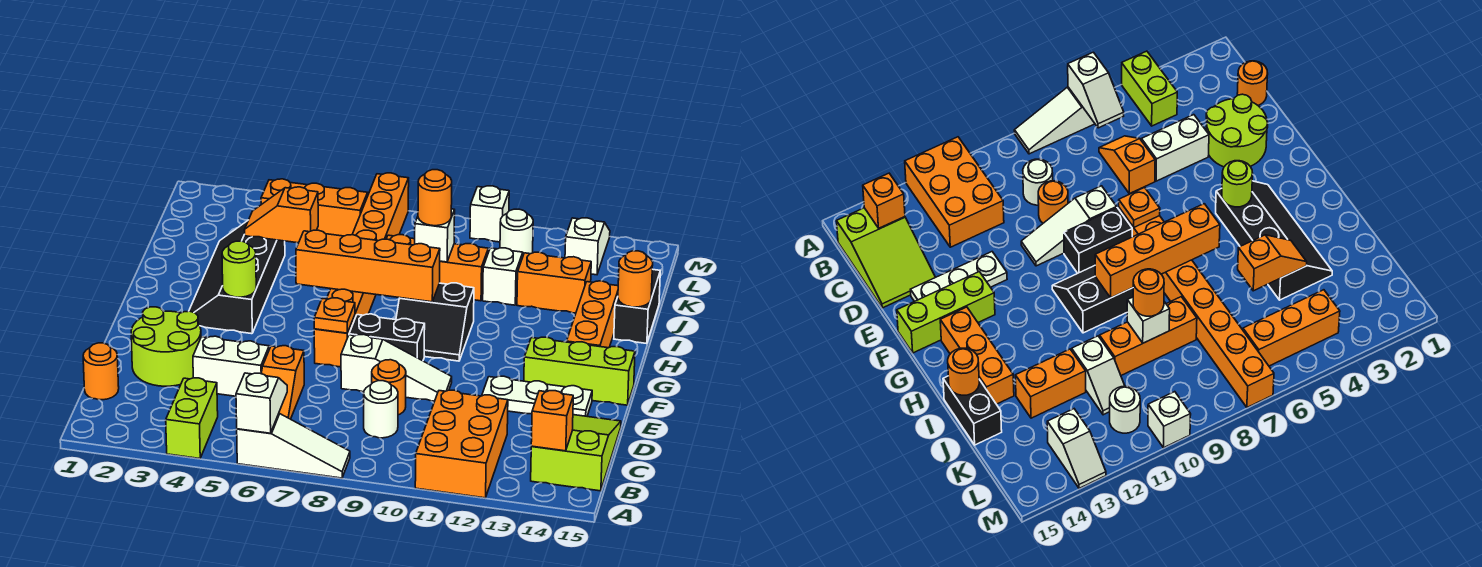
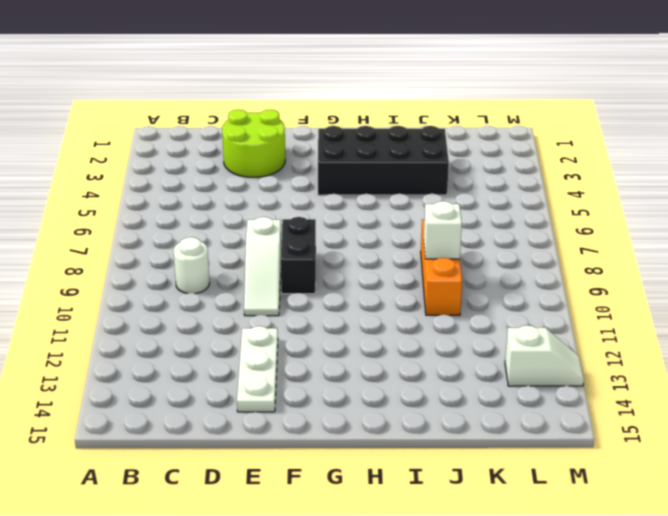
black brick G3:J4 level 1 -> black slope G3:J4 level 1 top 4
none -> lime brick A4:B4 level 1
none -> white slope A6:A8 level 1 top 6
none -> orange brick A11:C12 level 1
none -> lime slope B14:D15 level 1 top B

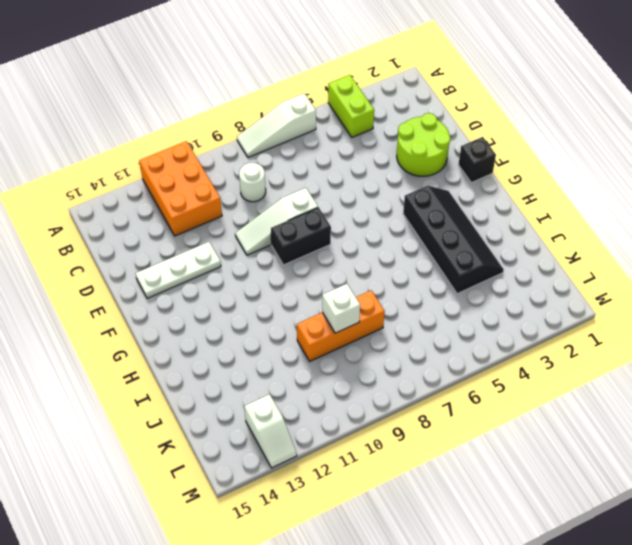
black brick F1 level 1 -> none
none -> lime slope B14:D15 level 1 top B
none -> orange round brick C1 level 1
none -> orange slope C6:D6 level 1 top D
none -> white brick D4:D5 level 1

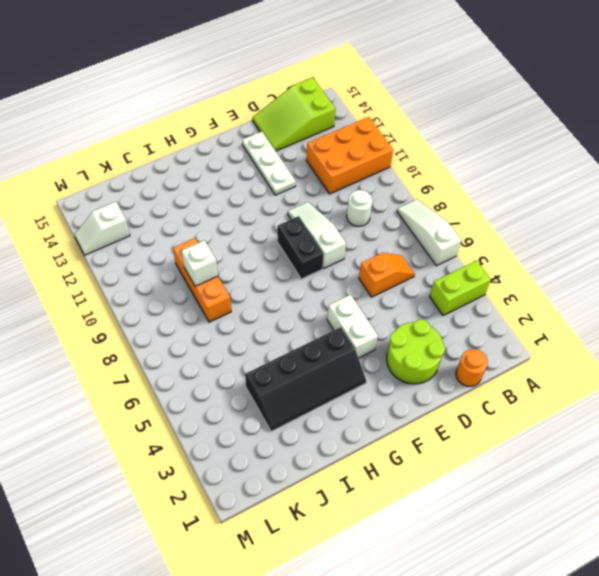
white brick F4:F5 level 1 -> white brick D4:D5 level 1
none -> orange round brick D9 level 1
none -> orange brick F7:M7 level 1
none -> lime brick F13:F15 level 1
none -> black slope G9:H10 level 1 top H

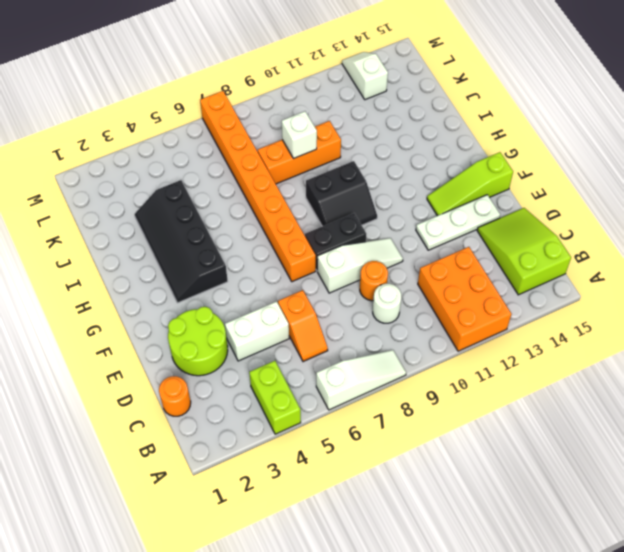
lime slope F13:F15 level 1 top 15 -> lime brick F13:F15 level 1
none -> orange brick G14:I14 level 1
none -> black brick I15:J15 level 1
none -> white slope J11:K11 level 1 top J
none -> orange brick J12:J13 level 1

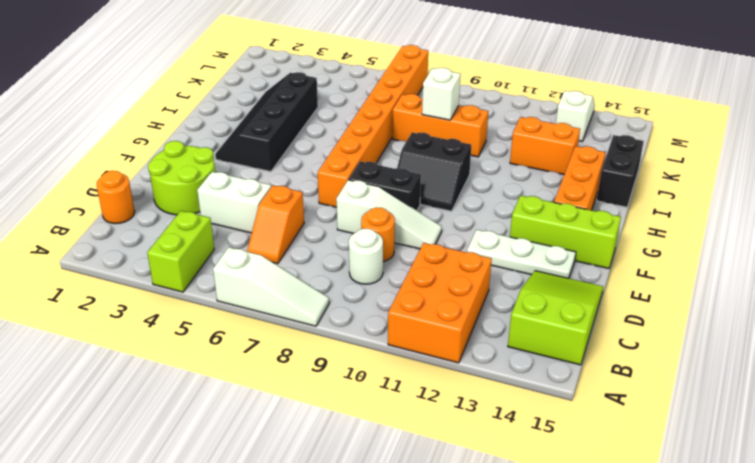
none -> white slope J11:K11 level 1 top J
none -> orange brick L4:L6 level 1
none -> white round brick L11 level 1
none -> white brick M10 level 1

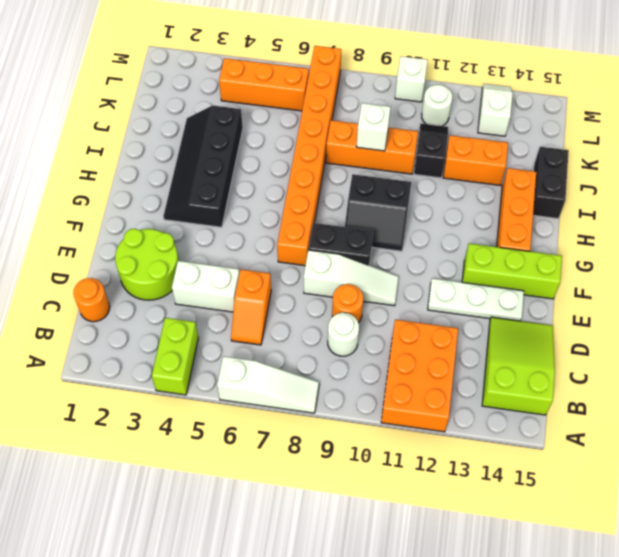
black slope J11:K11 level 1 top J -> white slope J11:K11 level 1 top J
none -> white slope A6:B6 level 2 top A
none -> orange brick B14 level 2
none -> orange plate F7 level 2
none -> lime round brick G4 level 2

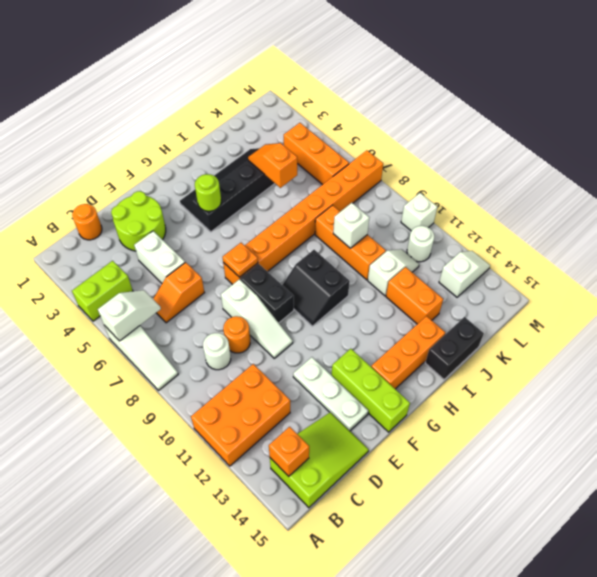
none -> orange brick H6:H9 level 2
none -> orange round brick I15 level 2
none -> orange round brick J9 level 3

